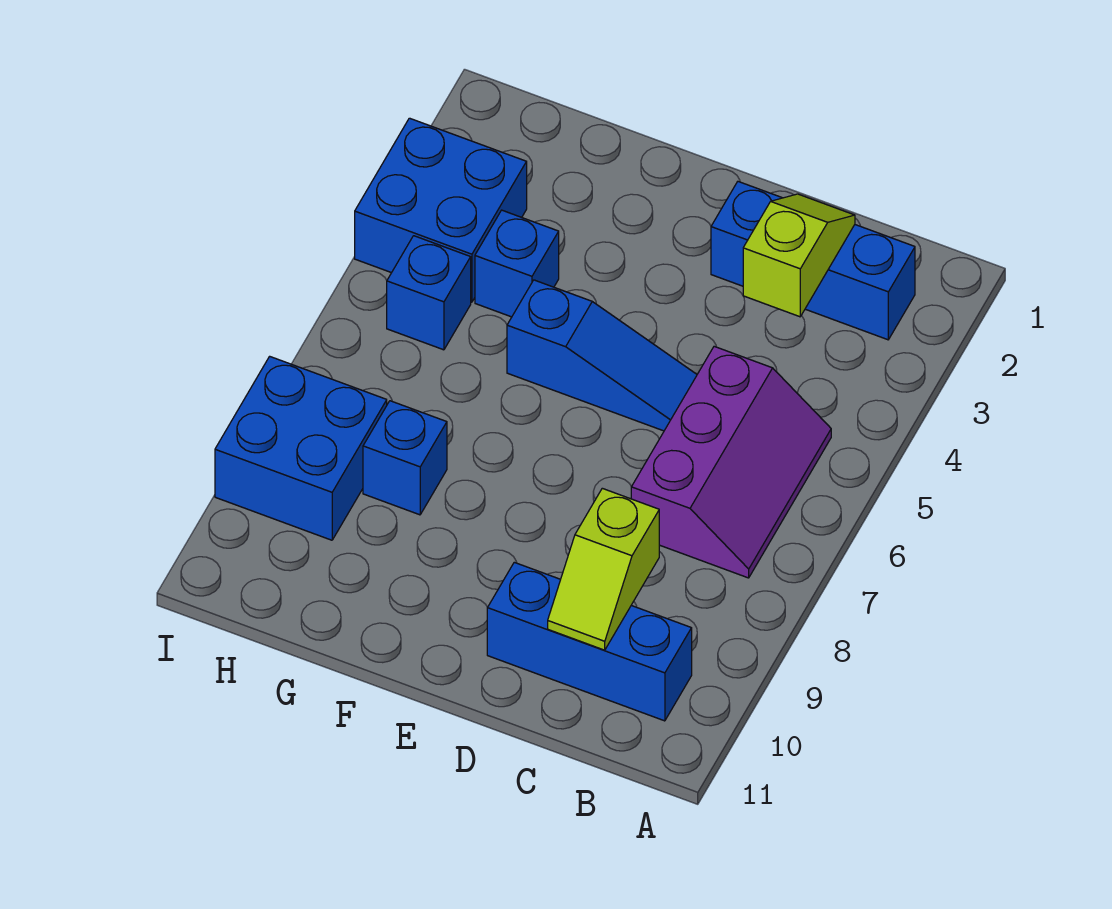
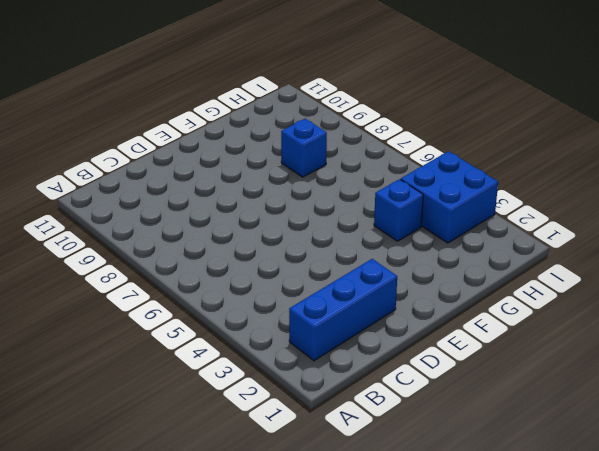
none -> purple slope B5:C7 level 1 top C
none -> blue brick B10:D10 level 1

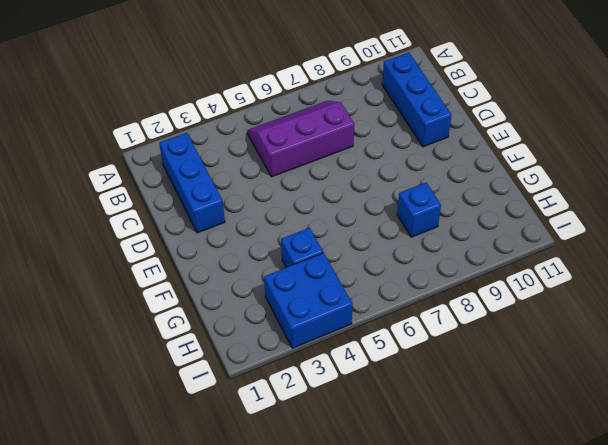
none -> blue slope D5:F5 level 1 top F
none -> blue brick H5 level 1

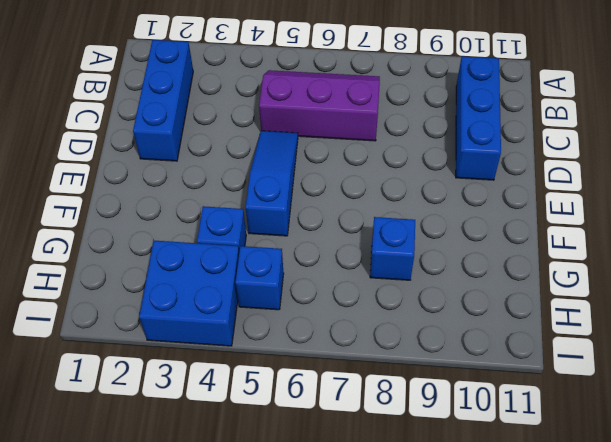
none -> blue brick H8:I9 level 1
none -> lime slope C2:C3 level 2 top 3

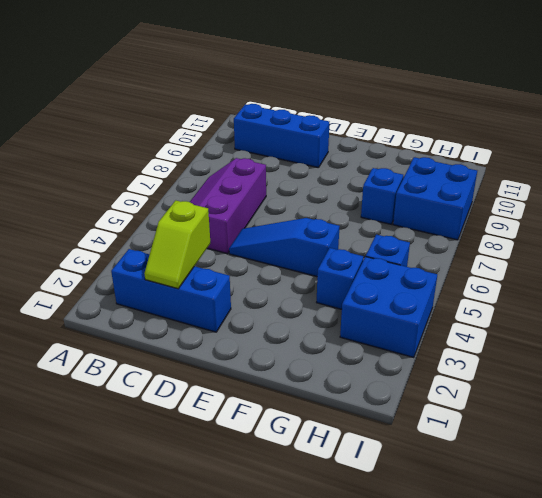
none -> lime slope C9:C10 level 2 top 9

